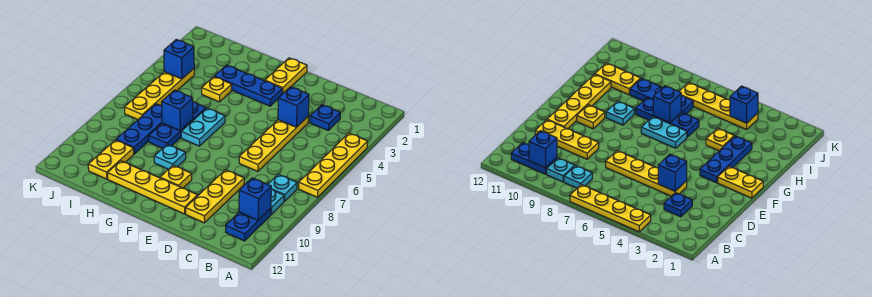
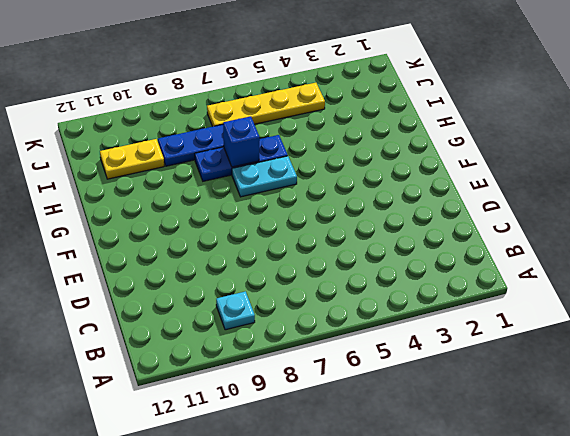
none -> yellow plate A4:A7 level 1
none -> cyan plate B8 level 1
none -> blue plate B10:B11 level 1

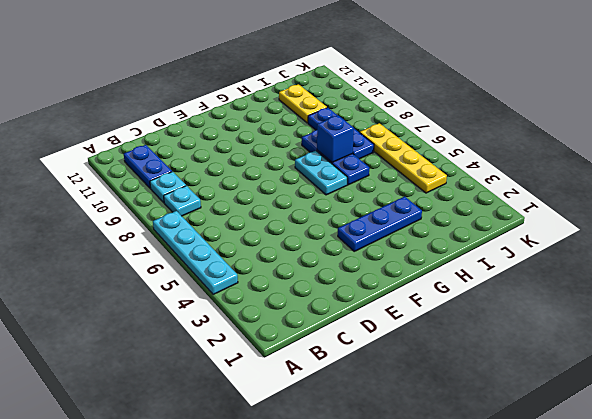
cyan plate A4:A7 level 1 -> yellow plate A4:A7 level 1
none -> blue plate C3 level 1
none -> yellow plate D4:D7 level 1
none -> yellow plate D9:D11 level 1

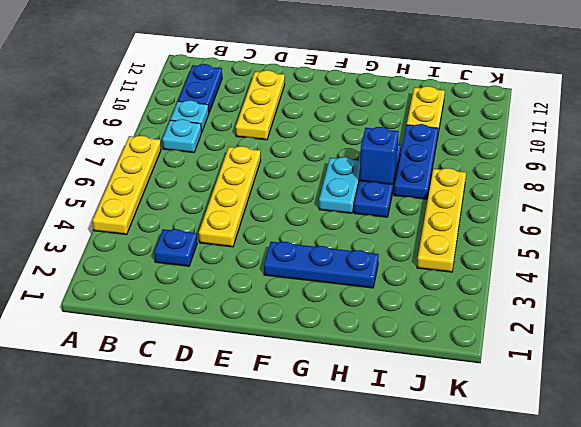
none -> yellow plate E11:H11 level 1
none -> yellow plate F1:F2 level 1
none -> yellow plate F10 level 1

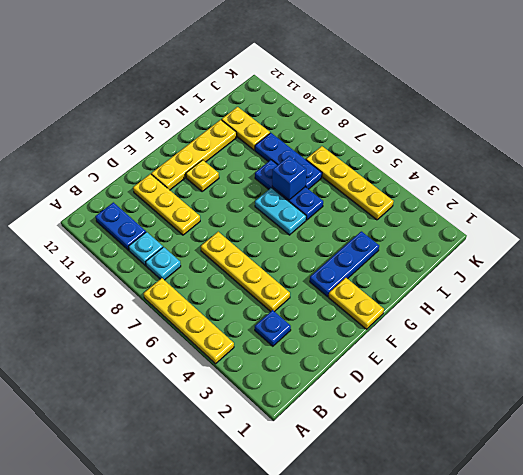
none -> cyan plate G9 level 1
none -> yellow plate H4 level 1
none -> blue brick B10 level 2

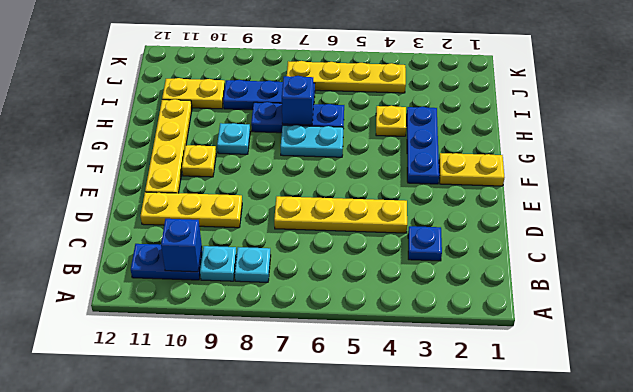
none -> yellow plate A4:A7 level 1
none -> blue brick D4 level 2
none -> blue brick J4 level 2

